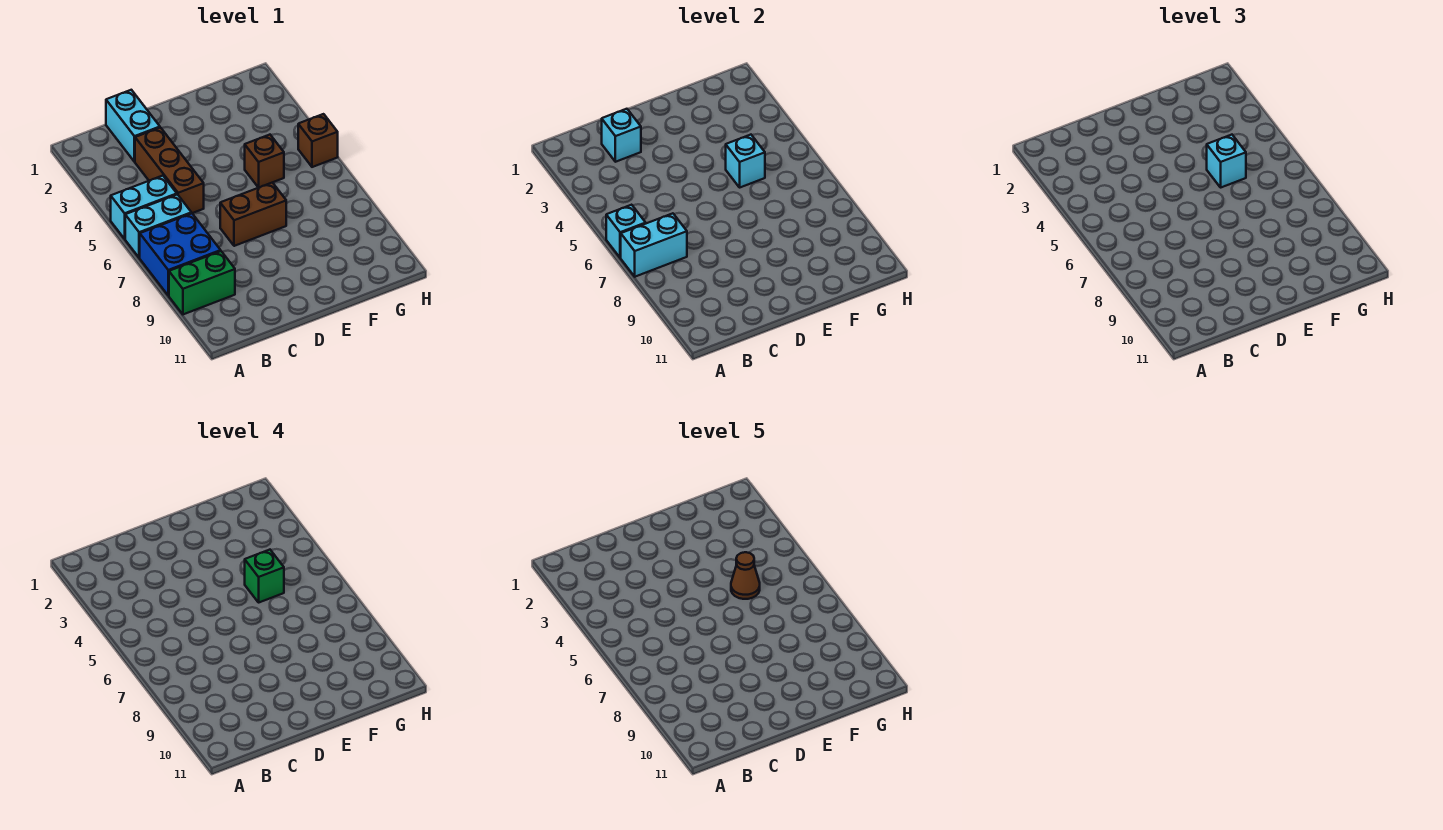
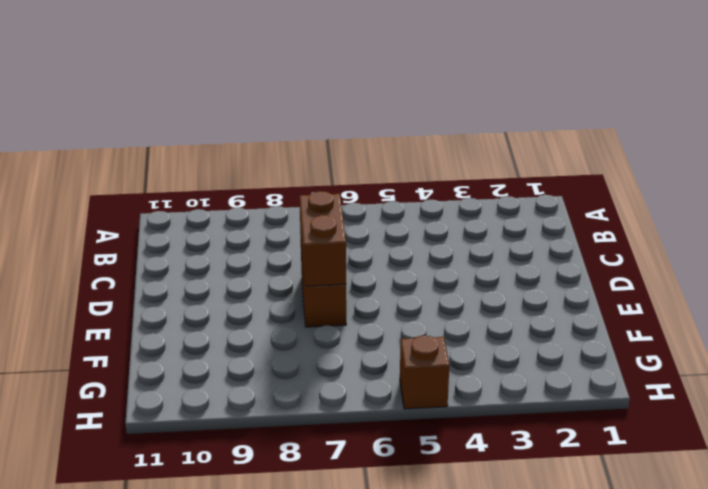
brown brick D7:E7 level 2 -> none
none -> cyan brick A5:B5 level 1
none -> cyan brick A6:B6 level 1
none -> blue brick A7:B8 level 1

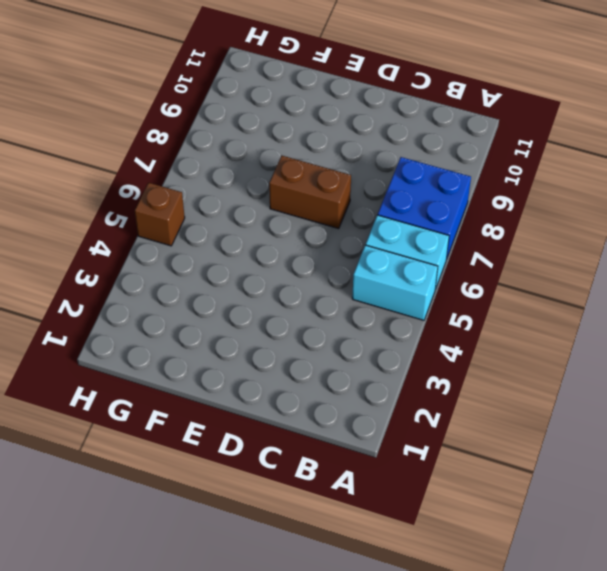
none -> green brick A9:B9 level 1
none -> cyan brick C1:C2 level 1
none -> brown brick C3:C5 level 1

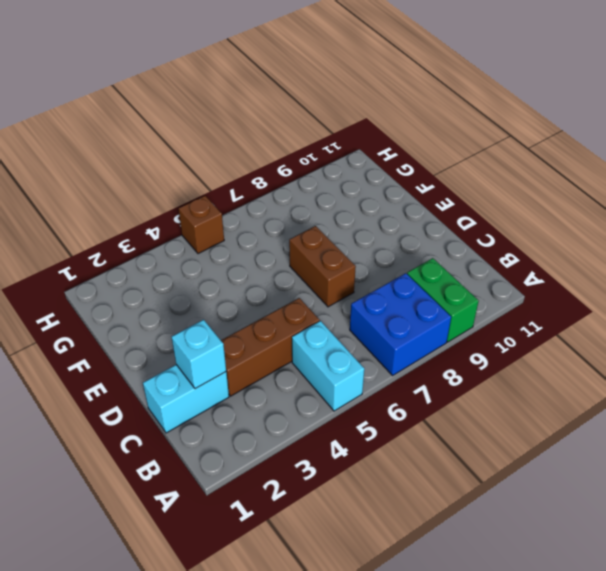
none -> cyan brick A6:B6 level 1
none -> brown brick F5 level 1
none -> cyan brick A6 level 2

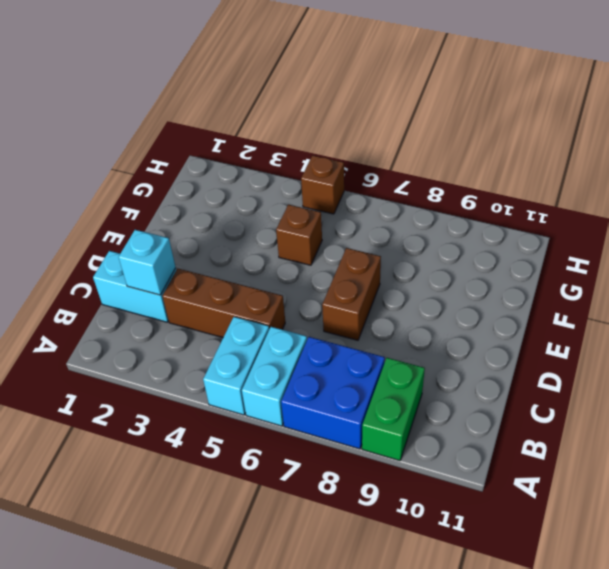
none -> cyan brick A6 level 2
none -> cyan brick A7:B7 level 2
none -> cyan brick F5 level 2

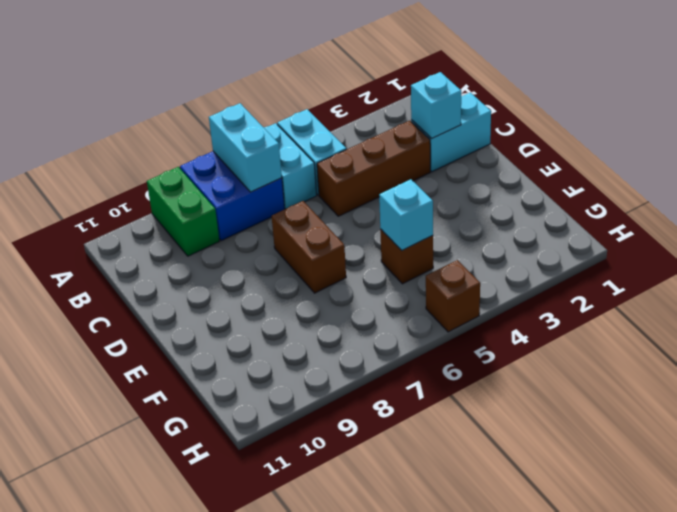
none -> cyan brick A6 level 2
none -> cyan brick F5 level 3
none -> green brick F5 level 4

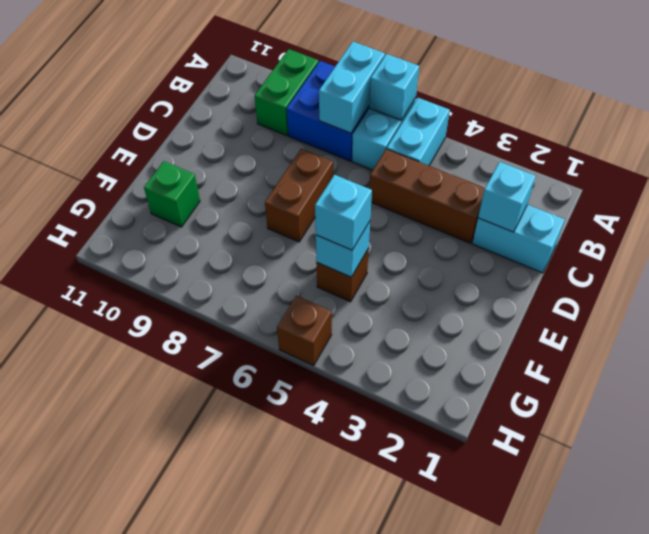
green brick F10 level 1 -> green brick F5 level 4
none -> brown cone F5 level 5

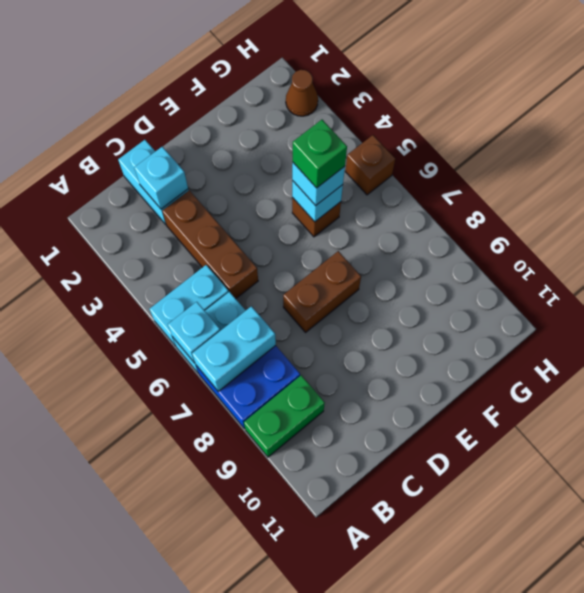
brown cone H2 level 1 -> brown cone F5 level 5

